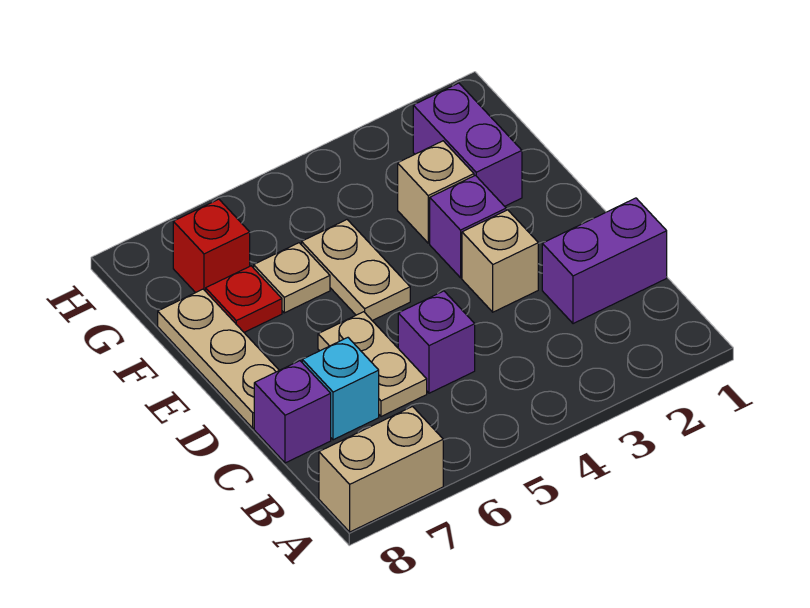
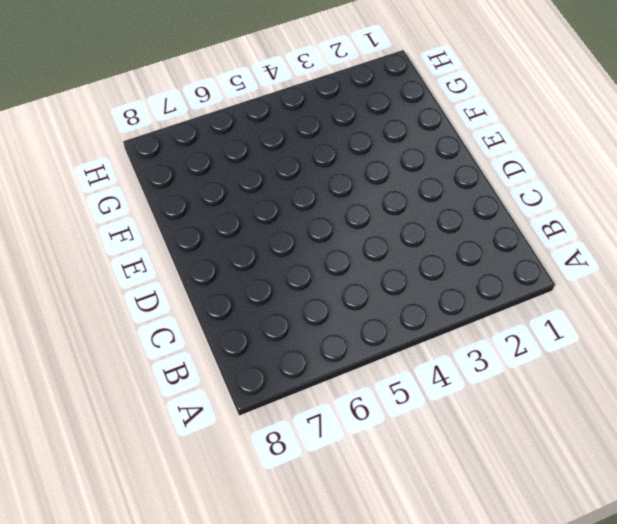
none -> tan brick A7:A8 level 1
none -> purple brick C1:C2 level 1
none -> purple brick C5 level 1

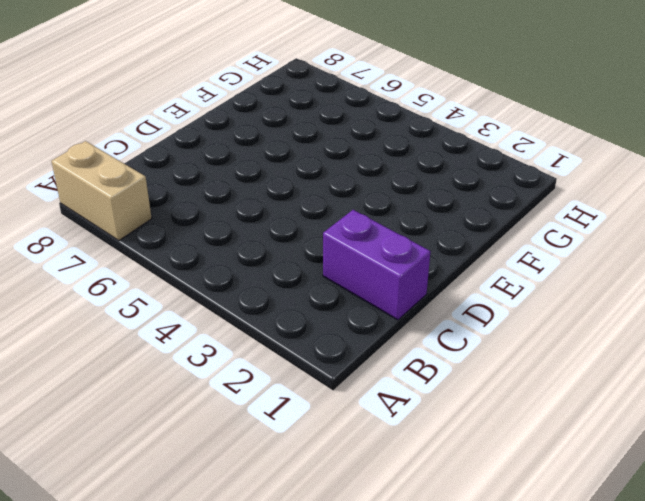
none -> purple brick C5 level 1
none -> tan plate C6:D6 level 1
none -> cyan brick C7 level 1

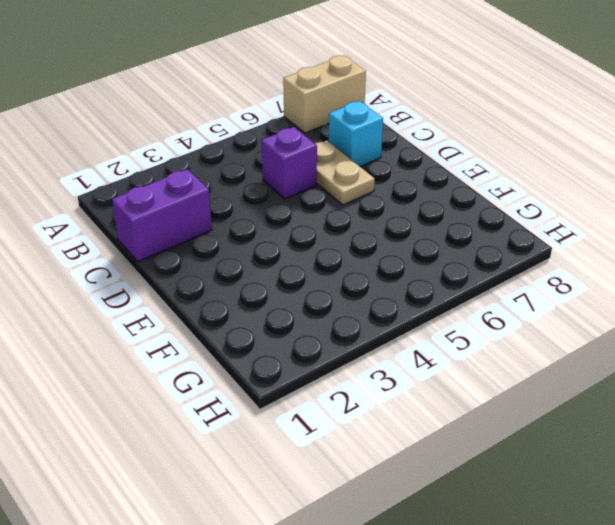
none -> purple brick C8 level 1
none -> tan brick D3 level 1
none -> tan plate D8:F8 level 1

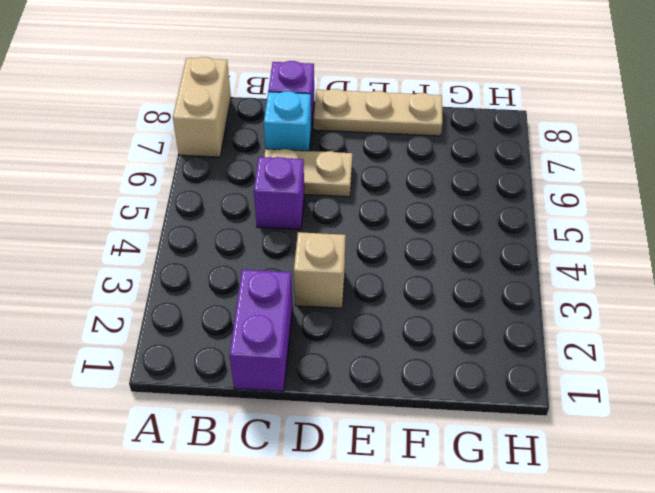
none -> purple brick E3 level 1
none -> tan plate E5:F5 level 1
none -> purple brick F2:G2 level 1

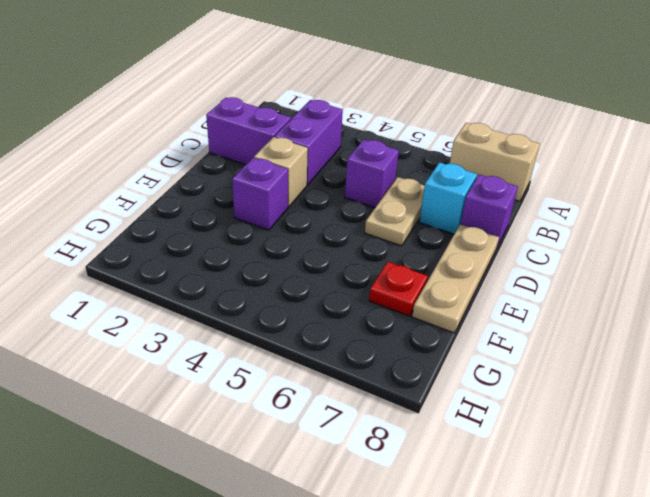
purple brick B3:C3 level 1 -> purple brick F2:G2 level 1
none -> tan plate E5:F5 level 1
none -> tan brick F3 level 1
none -> tan plate F6 level 1

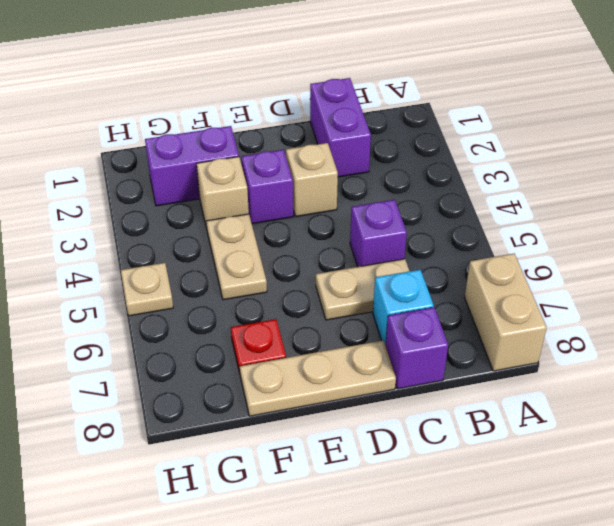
tan plate F4:F5 level 1 -> tan plate E5:F5 level 1
tan plate H5 level 1 -> tan plate F6 level 1
none -> red brick G7 level 1

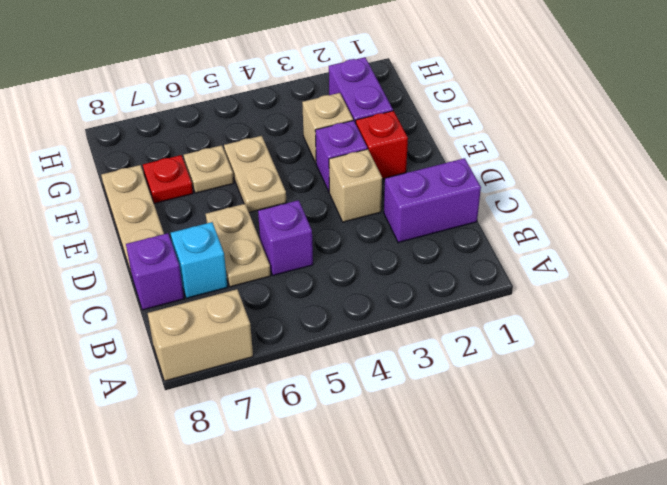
red brick E2 level 1 -> red brick G7 level 1

